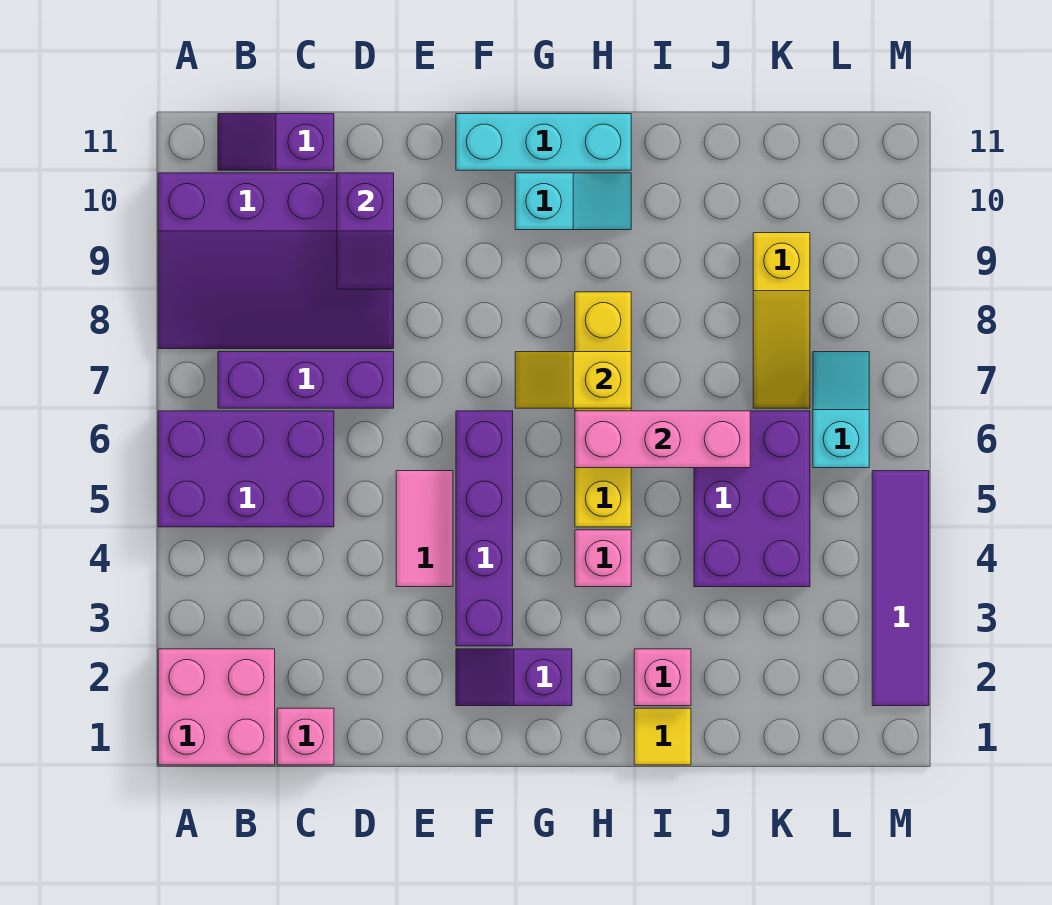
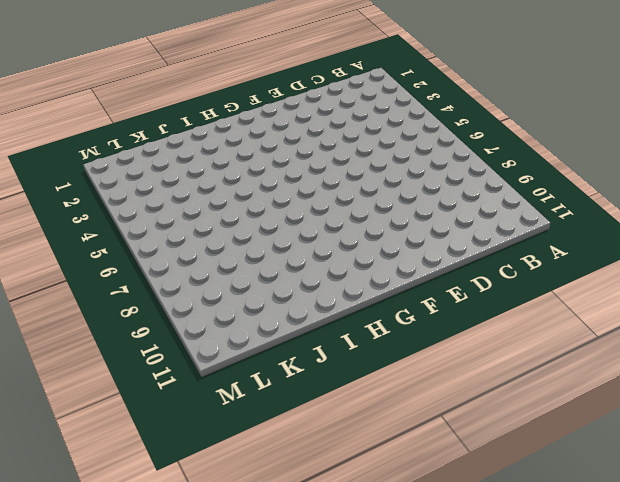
none -> pink brick A1:B2 level 1
none -> purple brick A5:C6 level 1
none -> purple slope A8:D10 level 1 top 10

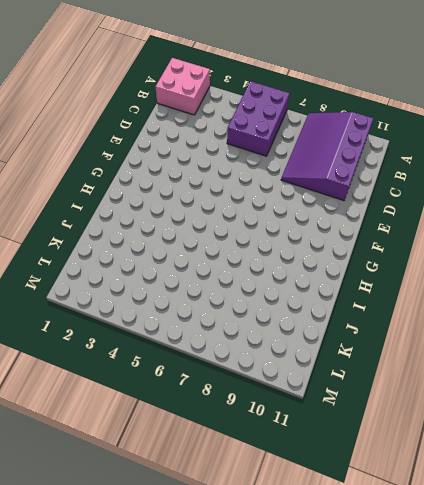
none -> purple brick B7:D7 level 1
none -> purple slope B11:C11 level 1 top C
none -> pink brick C1 level 1

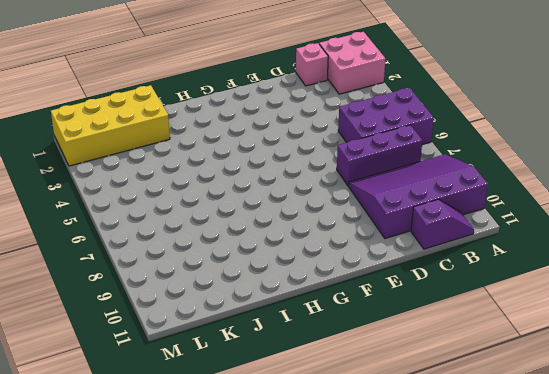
yellow brick J1:M2 level 1 -> purple tile M2:M5 level 1
none -> pink tile E4:E5 level 1
none -> purple slope F2:G2 level 1 top G
none -> purple brick F3:F6 level 1

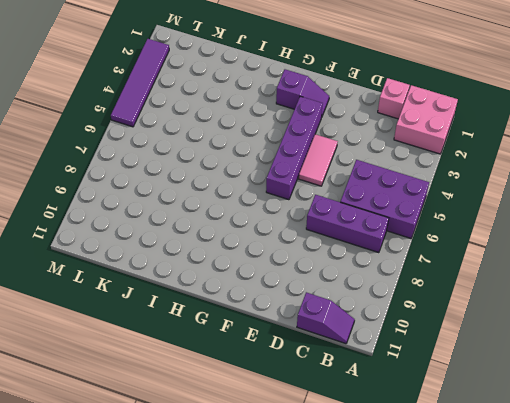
none -> purple slope A8:D10 level 1 top 10
none -> cyan brick F11:H11 level 1
none -> cyan slope G10:H10 level 1 top G

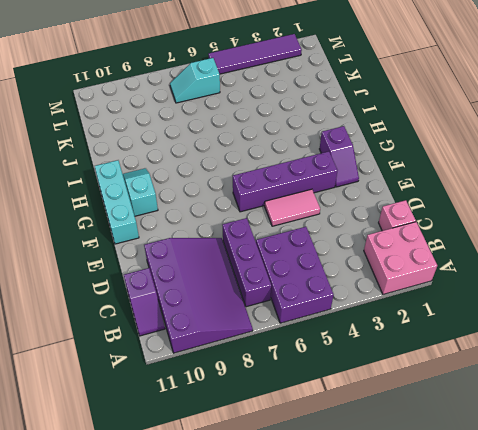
none -> pink brick H4 level 1
none -> yellow brick H5:H8 level 1
none -> yellow tile I1 level 1

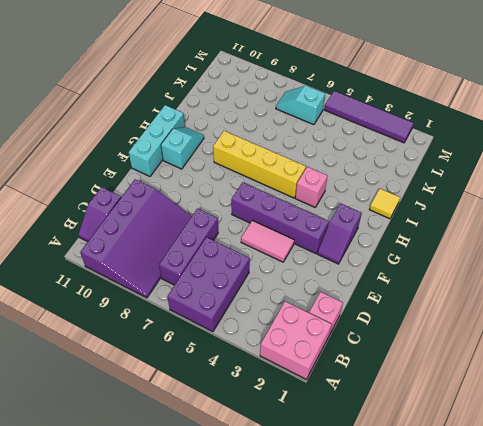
none -> pink brick I2 level 1
none -> purple brick J4:K6 level 1
none -> yellow slope K7:K9 level 1 top 9

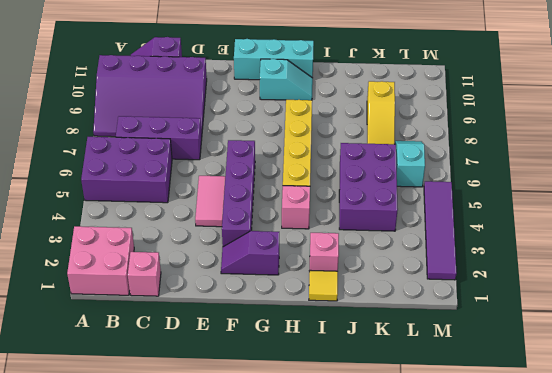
none -> purple slope D9:D10 level 2 top 10
none -> yellow slope G7:H7 level 2 top H
none -> pink brick H6:J6 level 2

